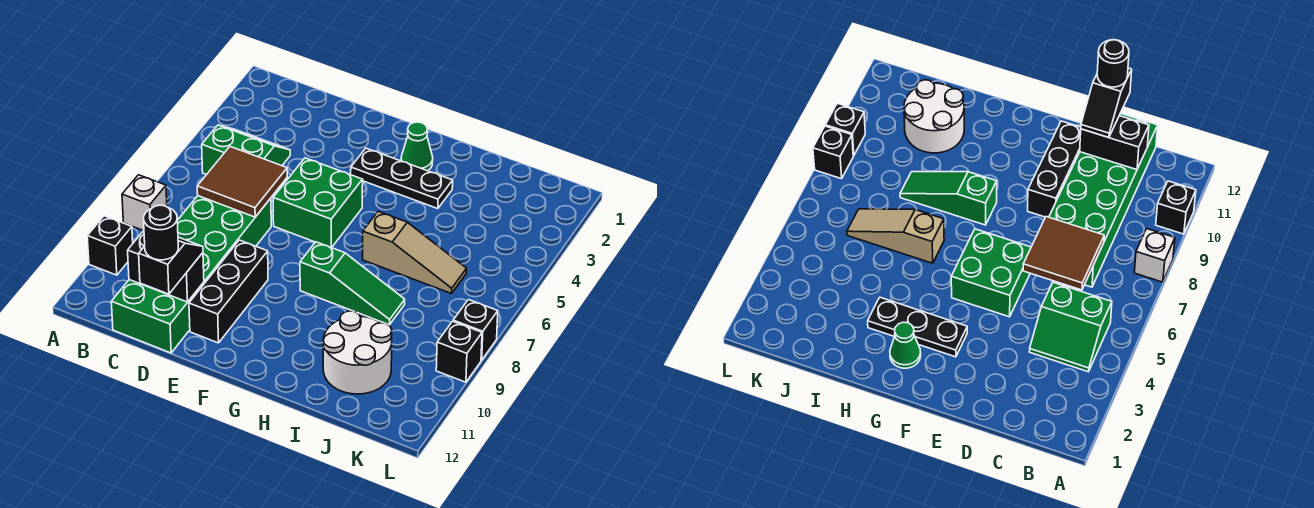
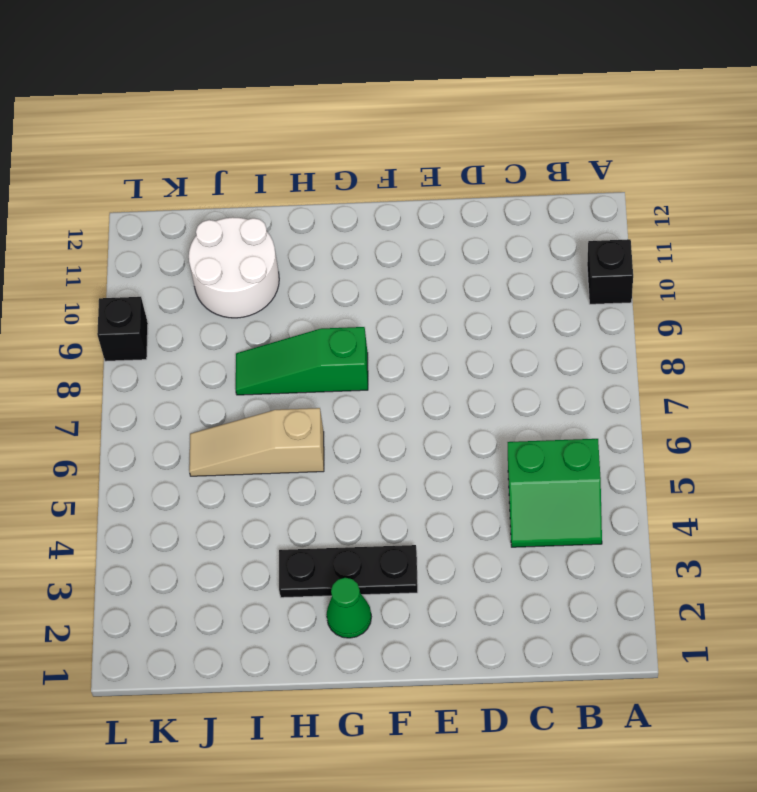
none -> white brick A8 level 1
none -> green brick C7:D12 level 1
none -> green brick E5:F6 level 1

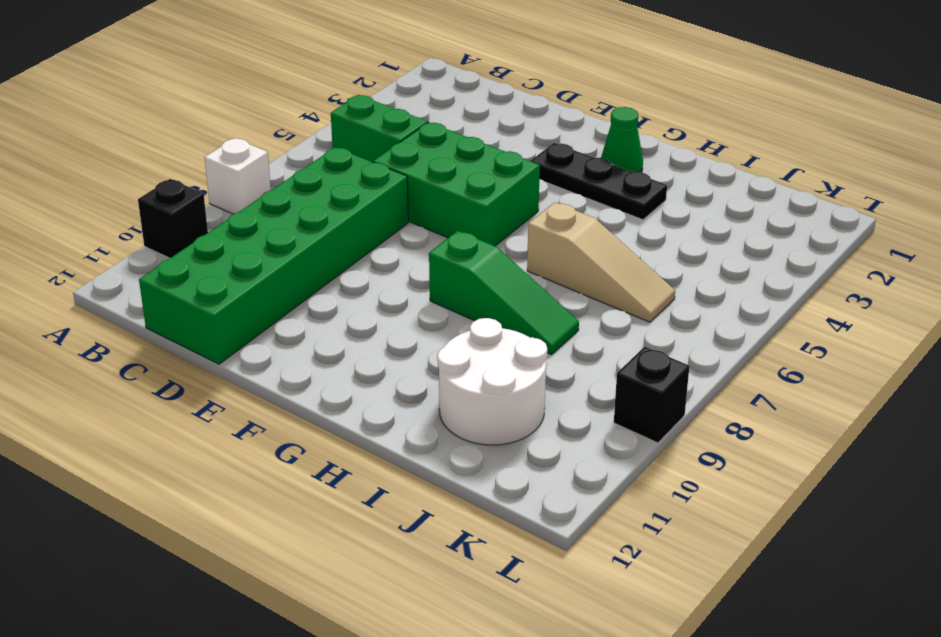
green brick D5:F6 level 1 -> green brick E5:F6 level 1
none -> black brick E9:E11 level 1
none -> black brick L8 level 1
none -> brown tile C6:D7 level 2

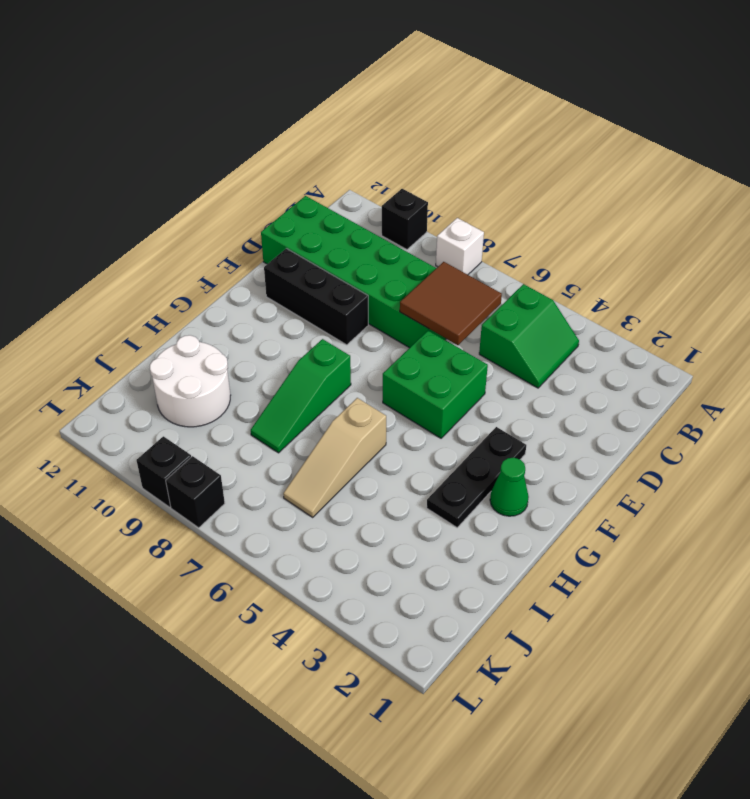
none -> black brick C11:D11 level 2
none -> black slope D11:D12 level 3 top 12
none -> black round brick D12 level 4

